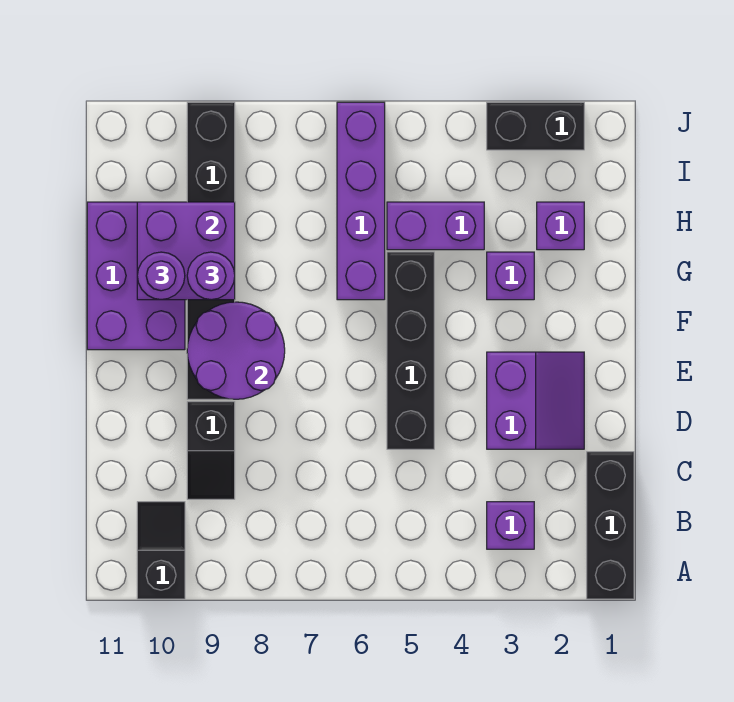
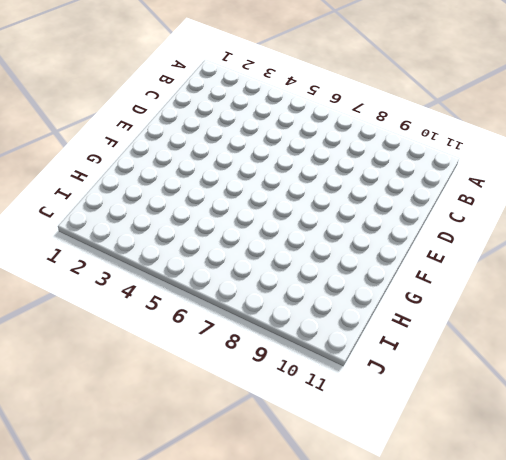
none -> black brick A1:C1 level 1
none -> black slope A10:B10 level 1 top A
none -> purple brick B3 level 1

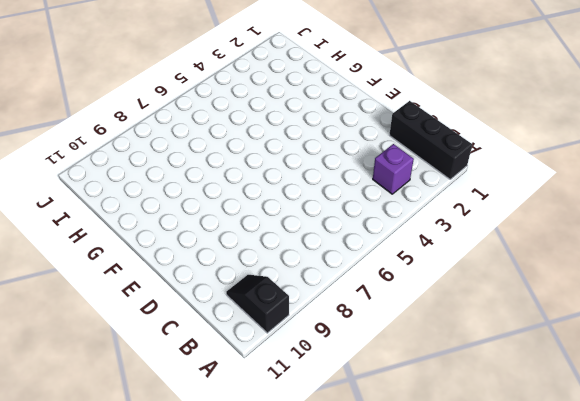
none -> black slope C9:D9 level 1 top D
none -> purple slope D2:E3 level 1 top 3
none -> black brick D5:G5 level 1

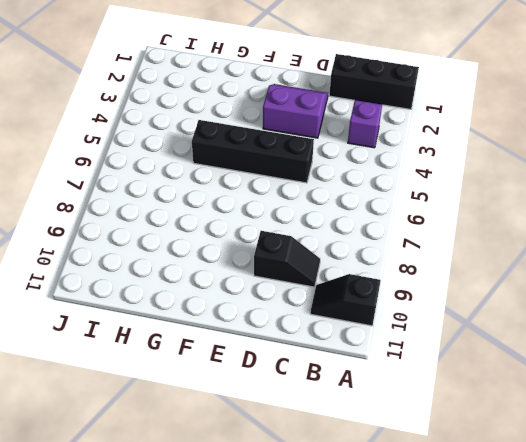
none -> black brick E9:J9 level 1
none -> purple brick F10:H11 level 1
none -> purple brick G3 level 1

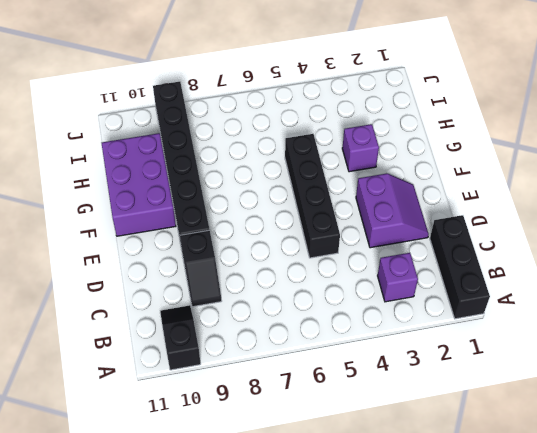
none -> purple brick G6:J6 level 1
none -> purple brick H2 level 1
none -> purple brick H4:H5 level 1

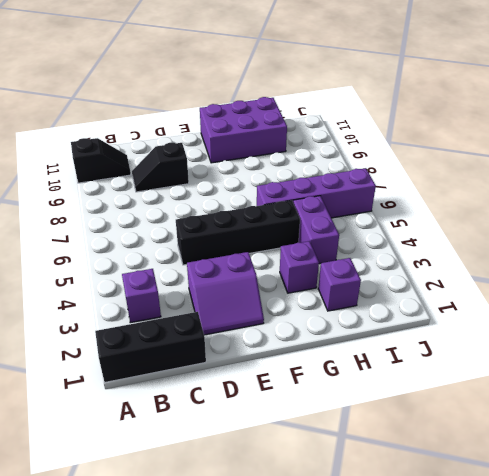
none -> black brick E9:J9 level 1
none -> black brick J2:J3 level 1
none -> purple round brick E8:F9 level 2

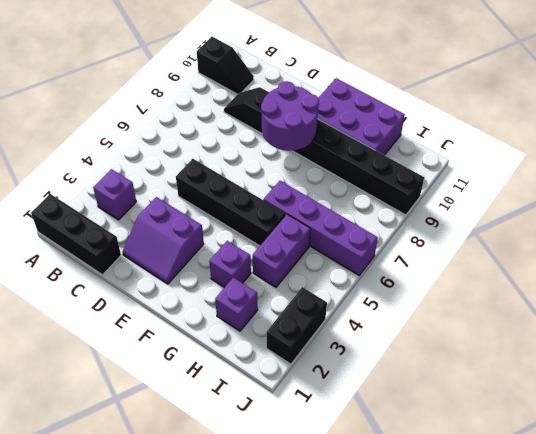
none -> purple brick G9:H10 level 2
none -> purple round brick G9 level 3
none -> purple round brick G10 level 3

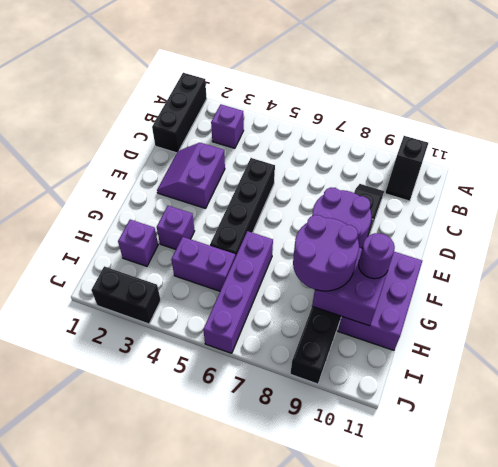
purple round brick G8:H9 level 3 -> purple round brick G9 level 3

